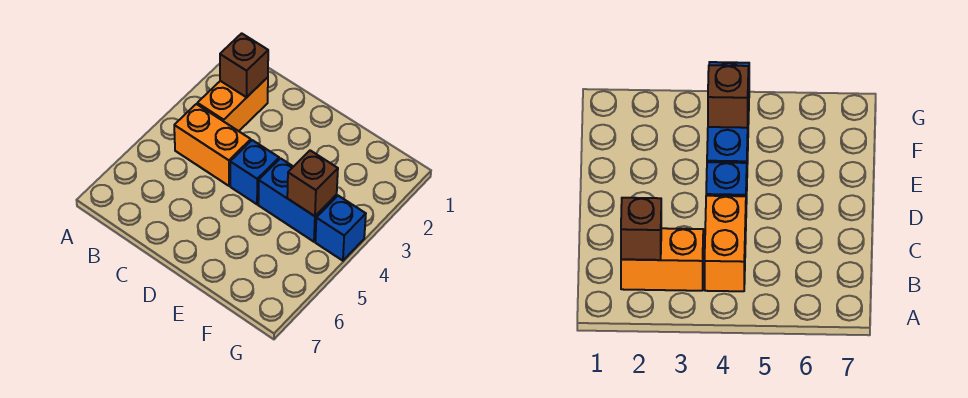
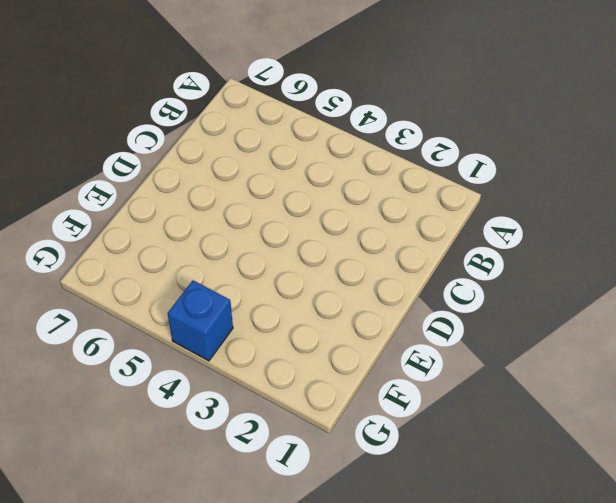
none -> orange brick B2:B3 level 1
none -> orange brick B4:C4 level 1

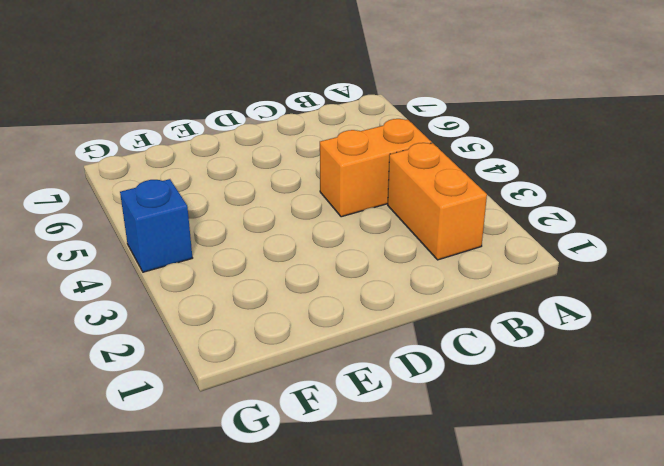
none -> blue brick D4 level 1
none -> blue brick E4:F4 level 1

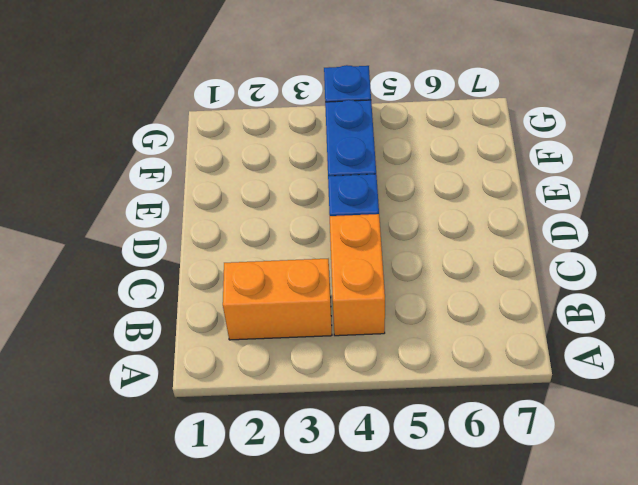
none -> brown brick B2 level 2
none -> brown brick F4 level 2

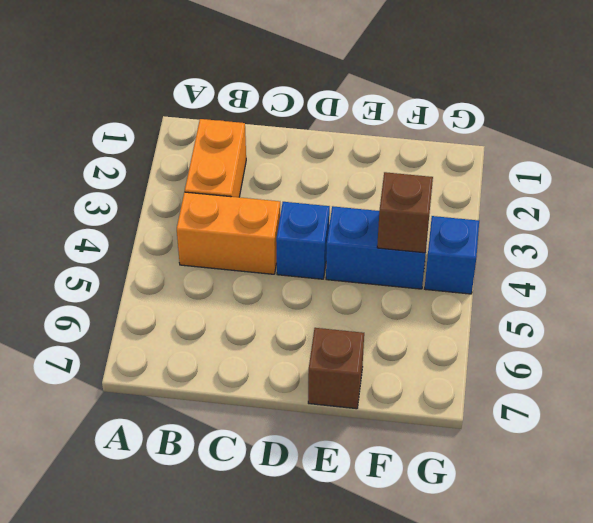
brown brick E7 level 1 -> brown brick B2 level 2

